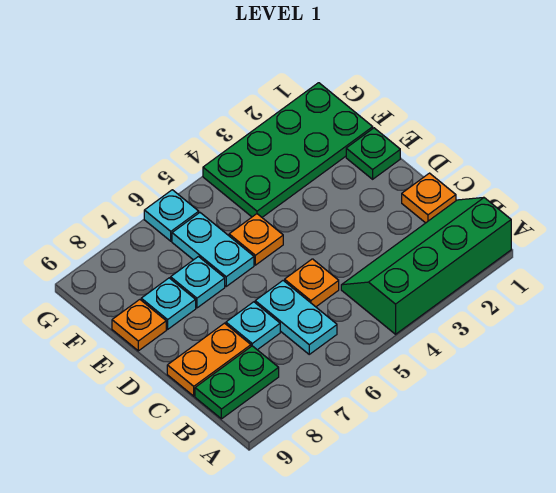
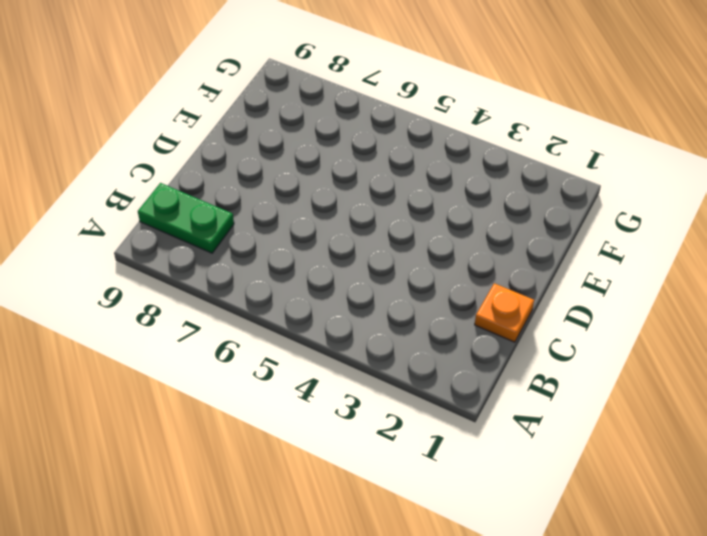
none -> green slope A1:B4 level 1 top A
none -> cyan plate B6:C6 level 1
none -> orange plate C5 level 1

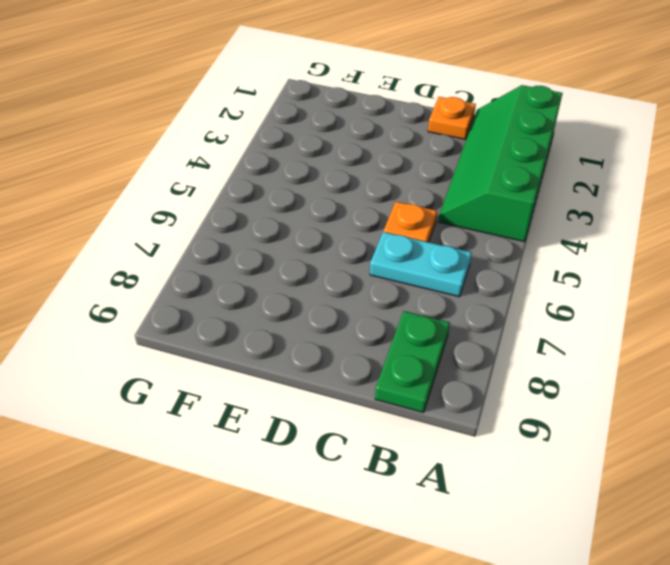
none -> cyan plate C7 level 1
none -> orange plate C8:C9 level 1
none -> green plate E1 level 1

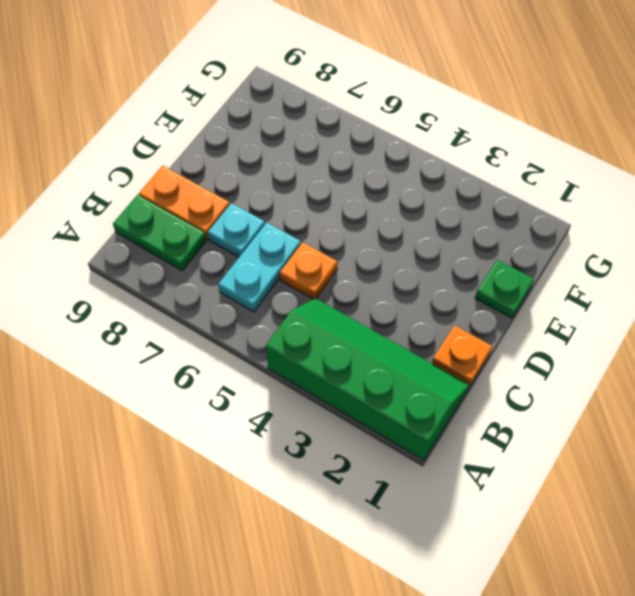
none -> orange plate E5 level 1
none -> cyan plate E6:F6 level 1
none -> cyan plate E7 level 1

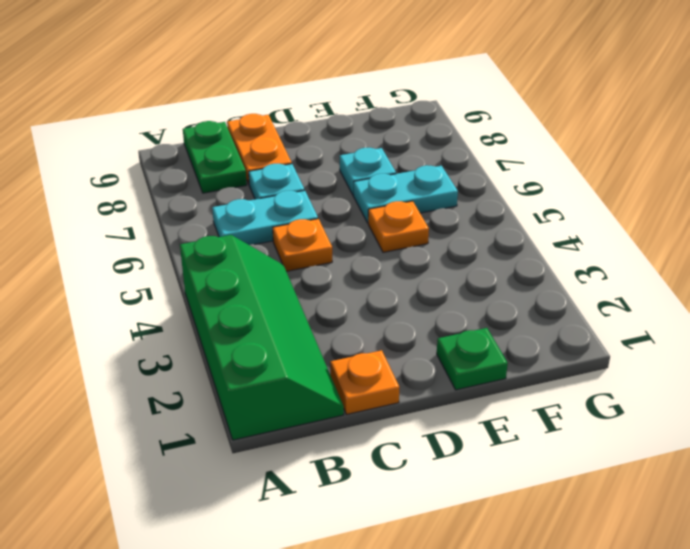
none -> cyan plate E8 level 1
none -> orange plate E9 level 1
none -> green plate F1:G4 level 1

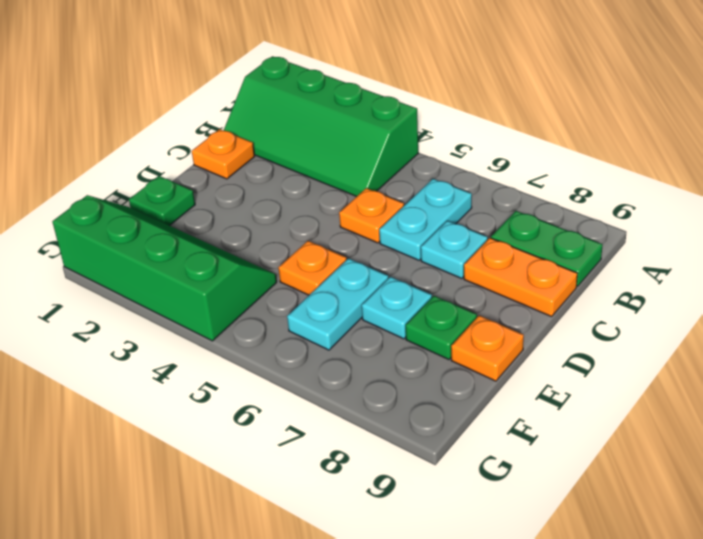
green plate E8 level 1 -> cyan plate E8 level 1
green slope F1:G4 level 1 top G -> green plate F1:G4 level 1
none -> cyan plate G6 level 1

